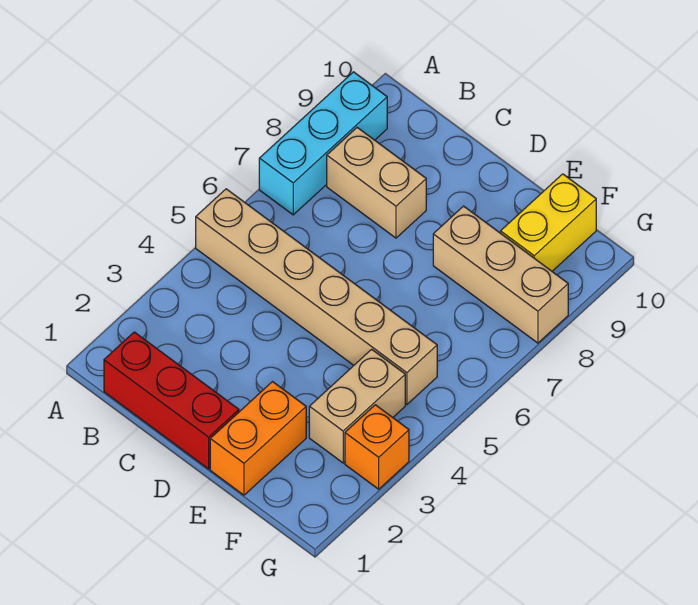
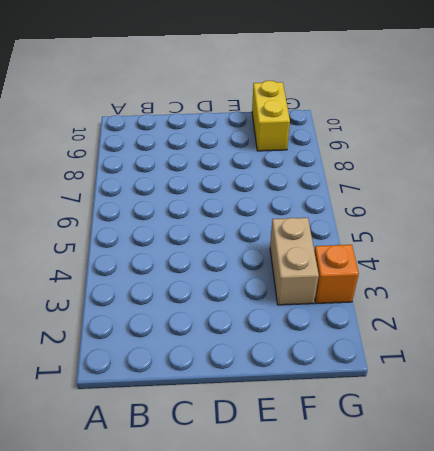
none -> tan brick A5:F5 level 1
none -> cyan brick A7:A9 level 1

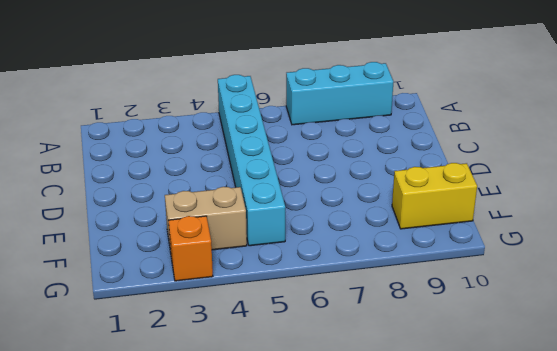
cyan brick A5:F5 level 1 -> tan brick A5:F5 level 1
none -> red brick B1:D1 level 1
none -> tan brick B8:C8 level 1

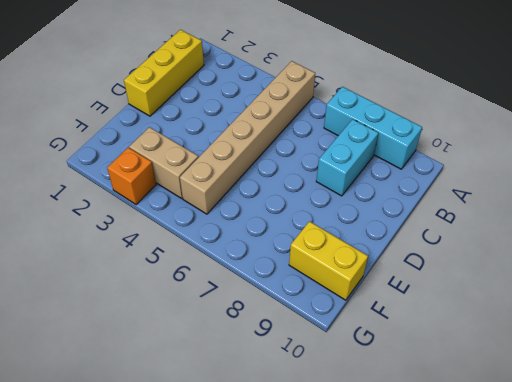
yellow brick B1:D1 level 1 -> red brick B1:D1 level 1
cyan brick B8:C8 level 1 -> tan brick B8:C8 level 1
none -> orange brick E1:E2 level 1
none -> tan brick E8:G8 level 1

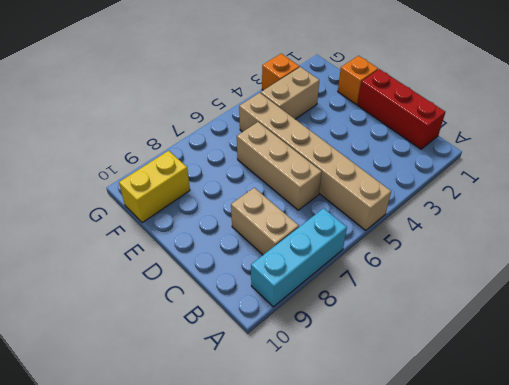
tan brick C6:E6 level 1 -> tan brick E8:G8 level 1
orange brick E1 level 1 -> orange brick E1:E2 level 1

